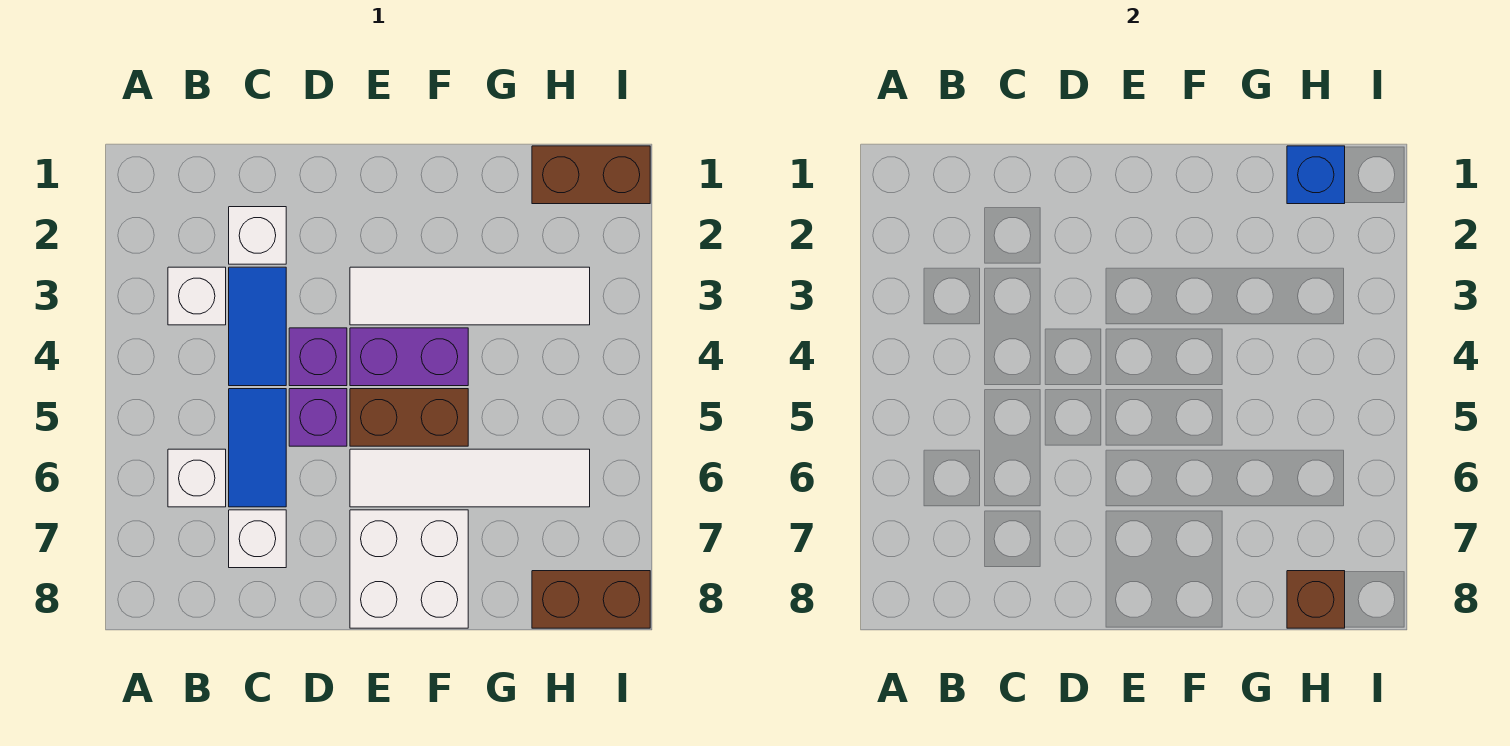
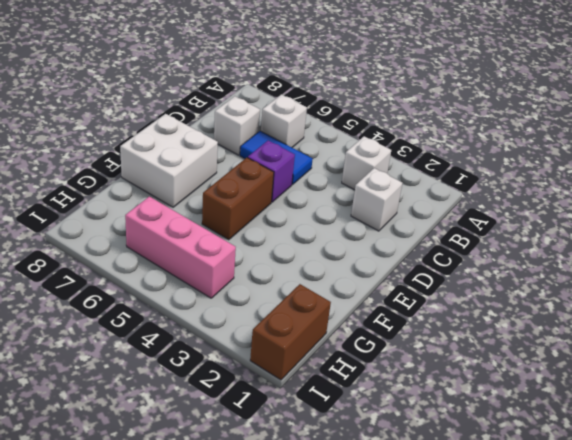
pink brick H4:H6 level 1 -> white tile E6:H6 level 1
none -> blue tile C3:C4 level 1
none -> purple brick D4 level 1
none -> white tile E3:H3 level 1

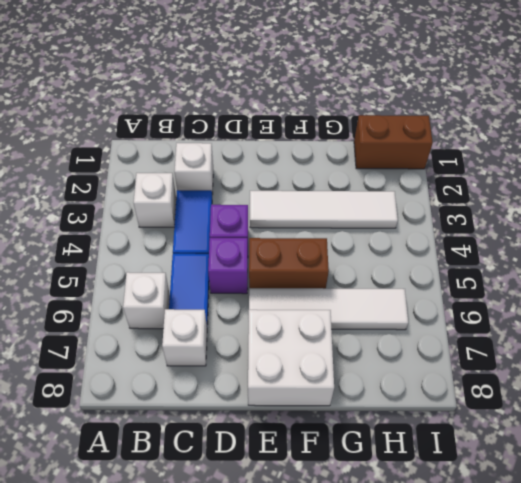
none -> purple brick E4:F4 level 1
none -> brown brick H8:I8 level 1
none -> blue brick H1 level 2

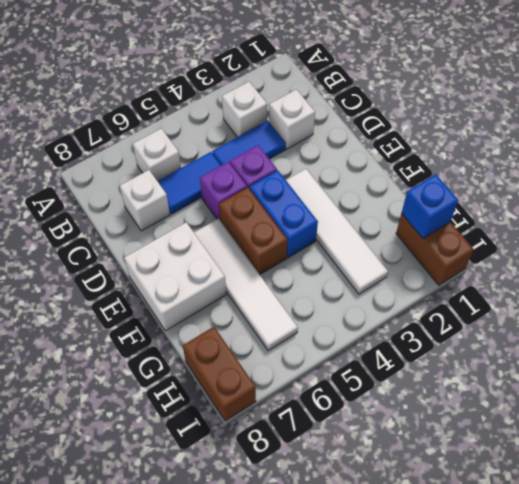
blue brick E4:F4 level 1 -> purple brick E4:F4 level 1
none -> brown brick H8 level 2

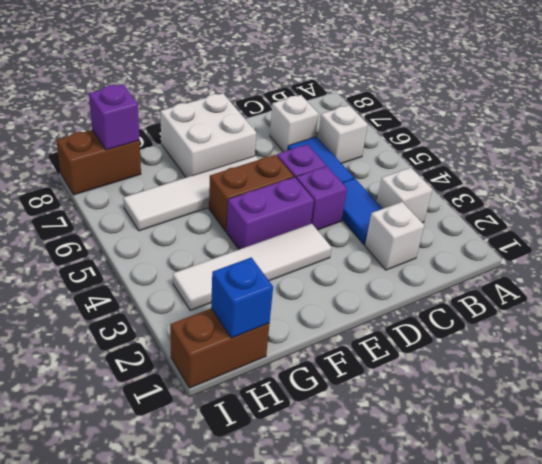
purple brick H8 level 2 -> brown brick H8 level 2

